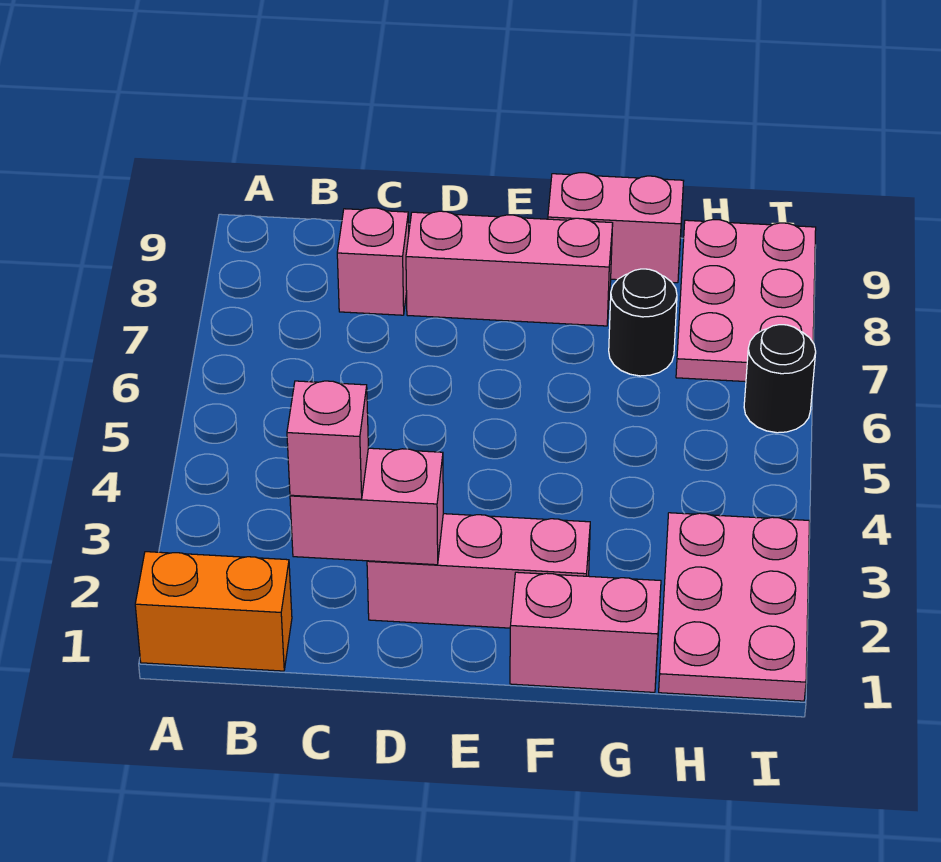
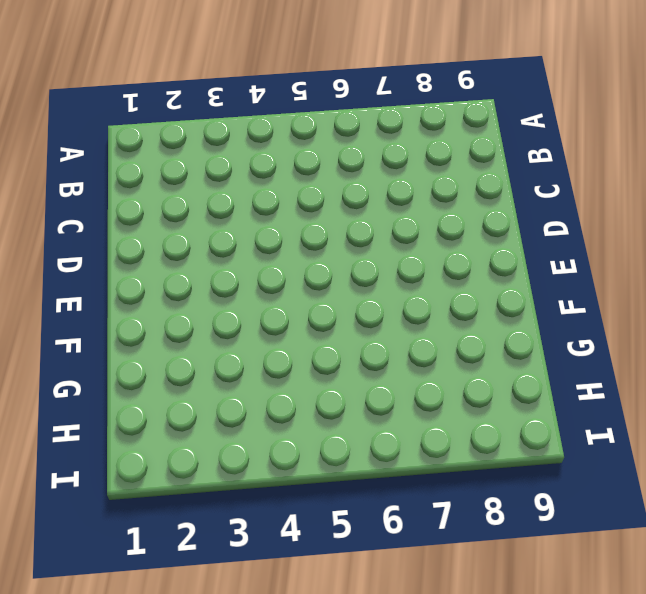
none -> orange brick A1:B1 level 1
none -> pink brick C8 level 1
none -> pink brick D2:F2 level 1

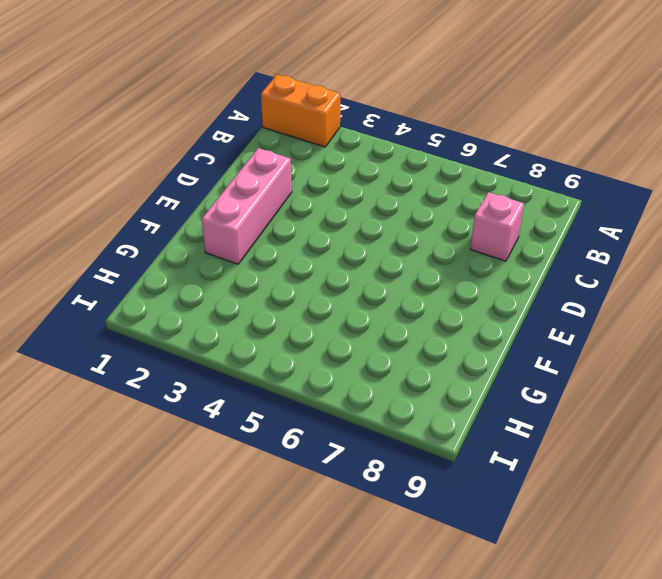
orange brick A1:A2 level 1 -> orange brick A1:B1 level 1
none -> pink brick D8:F8 level 1
none -> pink brick F1:G1 level 1
none -> pink brick F9:G9 level 1

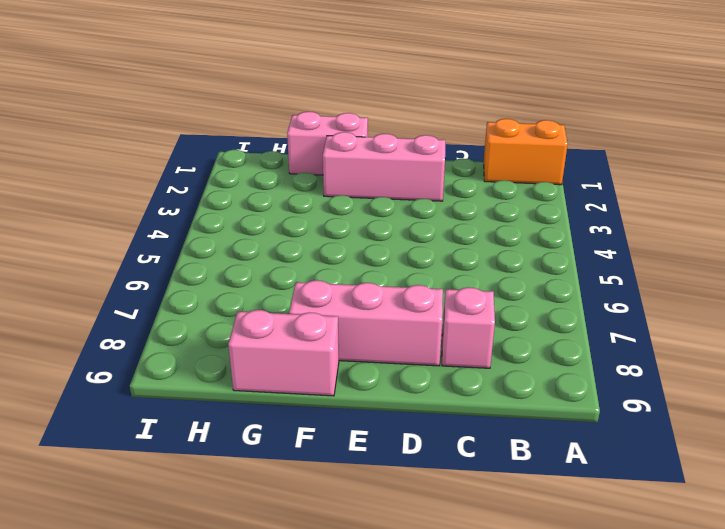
none -> black round brick G7 level 1
none -> pink plate H1:I3 level 1
none -> pink plate H7:I9 level 1

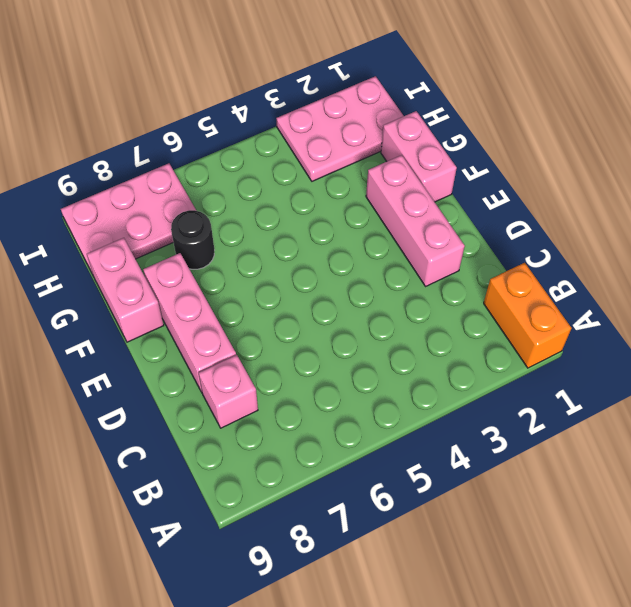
none -> black round brick I6 level 1
none -> pink brick C2:D2 level 2
none -> pink brick C2 level 3

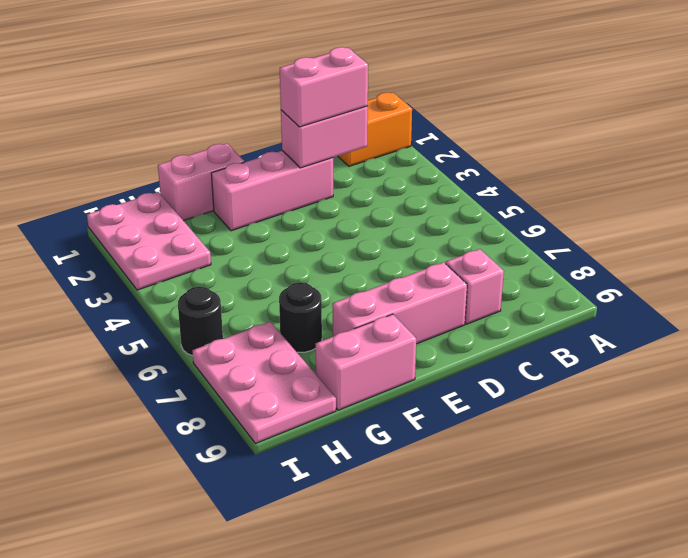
pink brick C2:D2 level 3 -> pink brick C2 level 3

